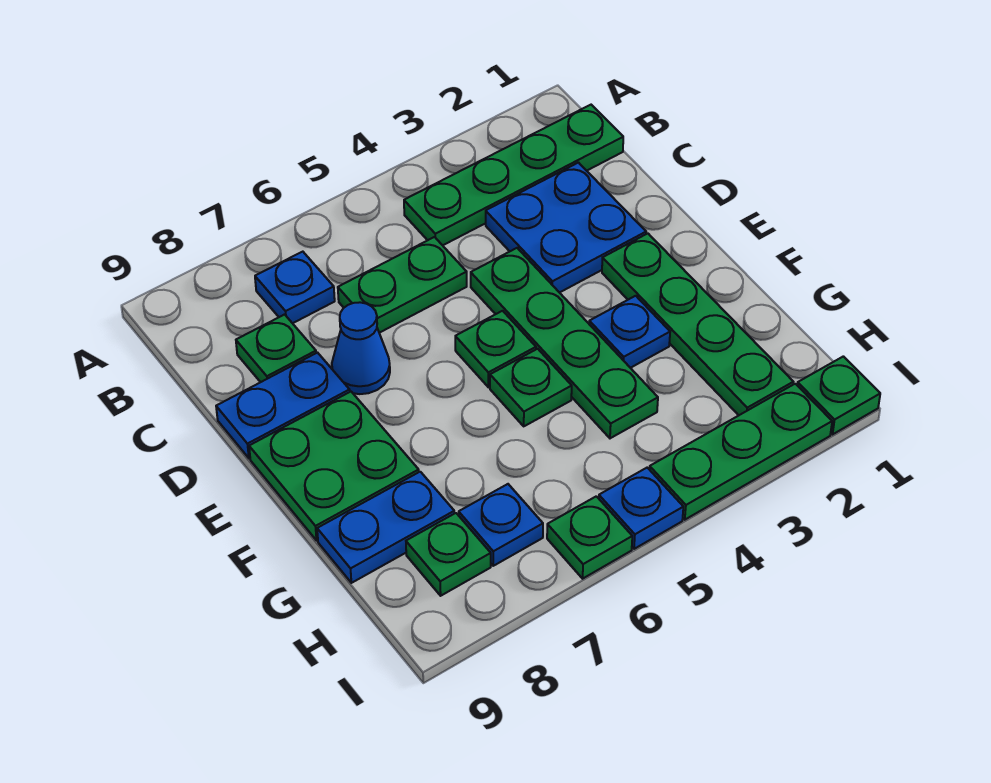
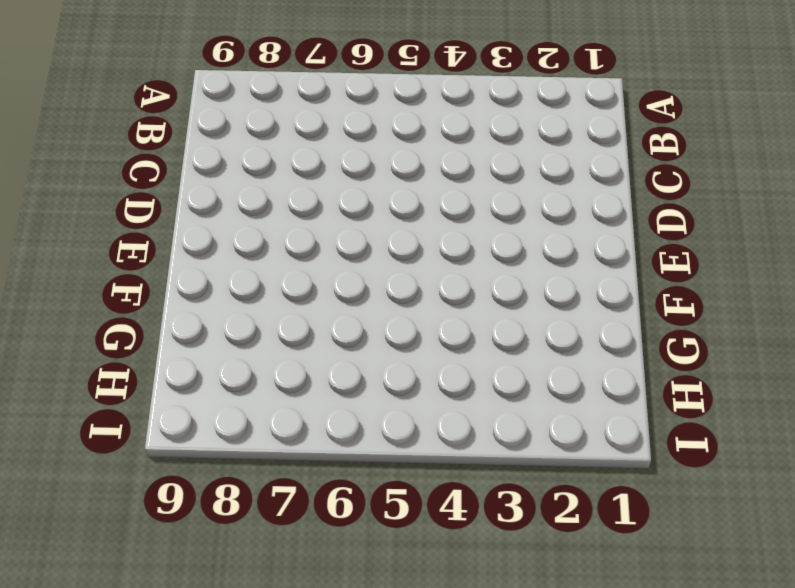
none -> green plate B1:B4 level 1
none -> blue plate B7 level 1
none -> blue plate C2:D3 level 1

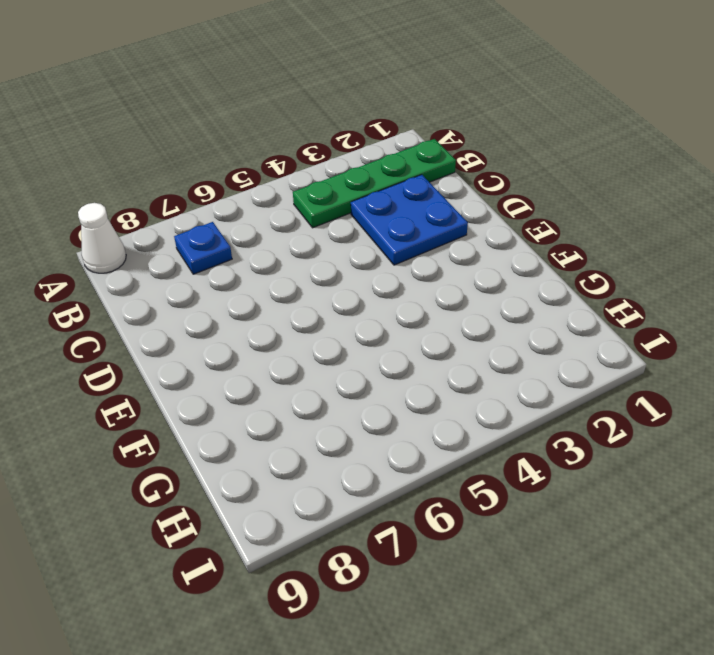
white cone A9 level 1 -> none
none -> green plate C5:C6 level 1
none -> green plate C8 level 1
none -> green plate D4:G4 level 1

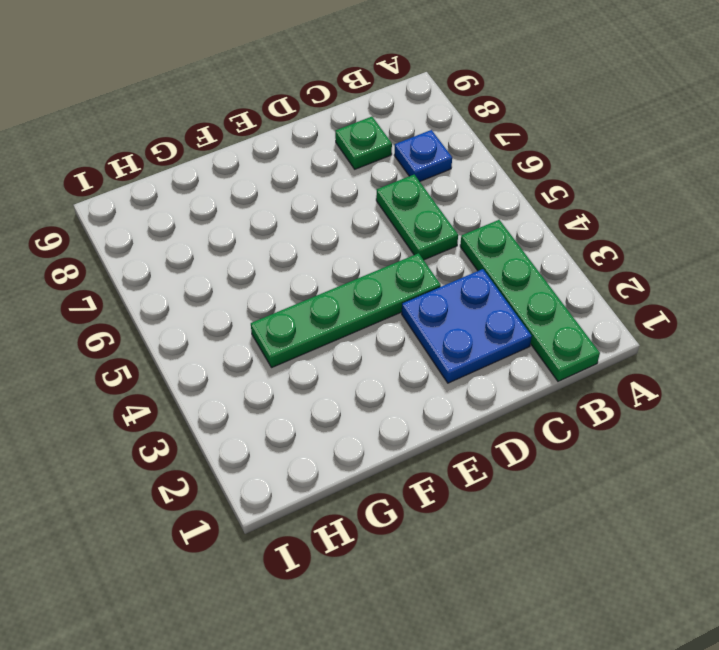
none -> blue cone D7 level 1
none -> blue plate D8:D9 level 1
none -> green plate E2:H2 level 1

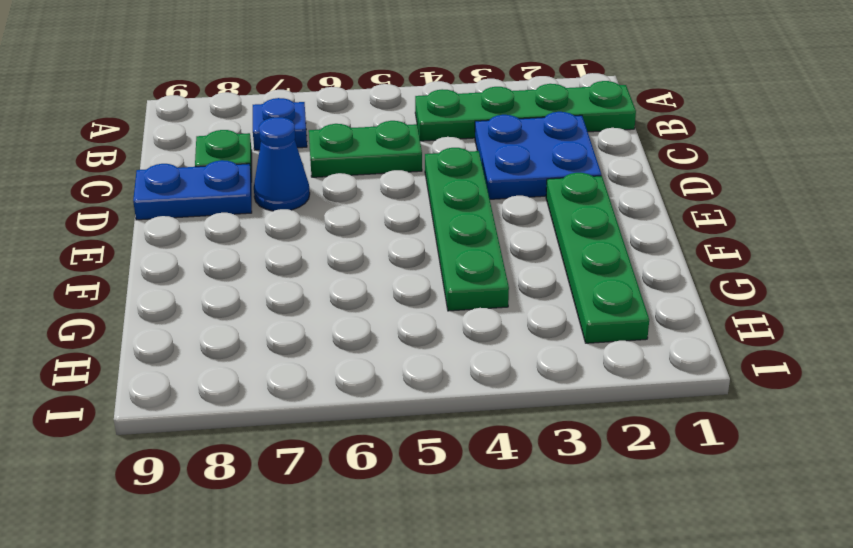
none -> green plate E5 level 1
none -> green plate E8:F9 level 1
none -> blue plate F3 level 1

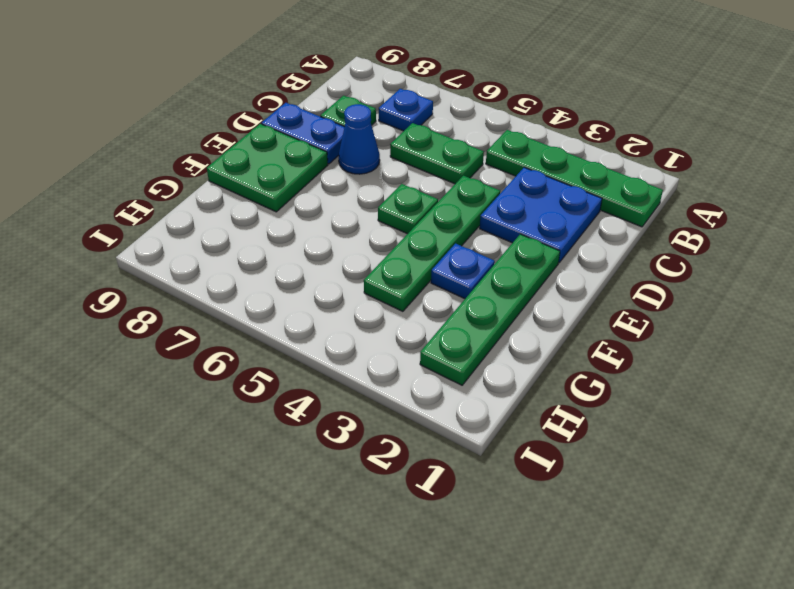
none -> green plate F5 level 1
none -> blue plate G8:G9 level 1
none -> blue plate H7 level 1

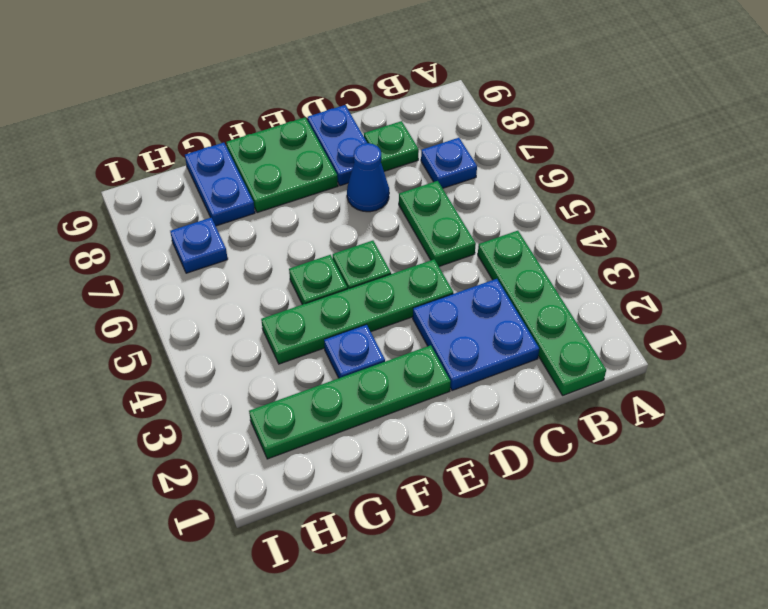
none -> green plate H8 level 1
none -> green plate I1 level 1
none -> green plate I2:I4 level 1

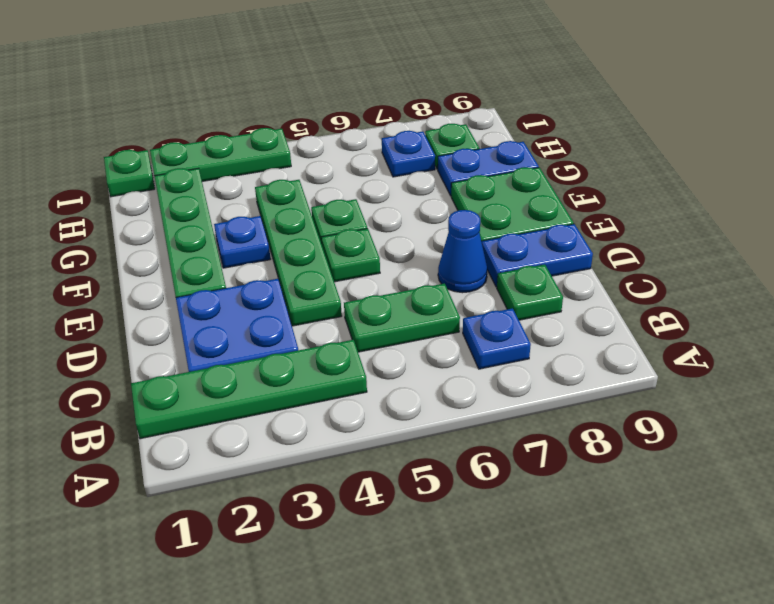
none -> blue plate I5 level 1
none -> green plate I6 level 1

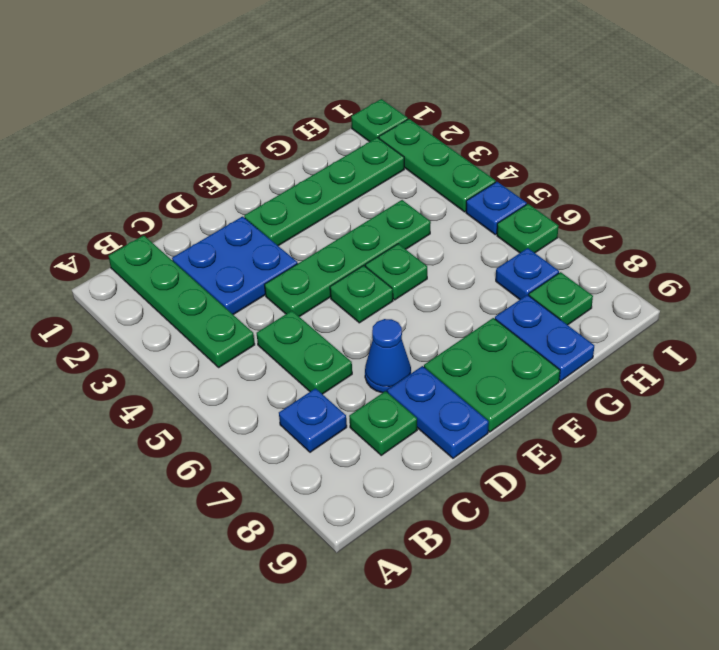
none -> blue plate F3 level 1

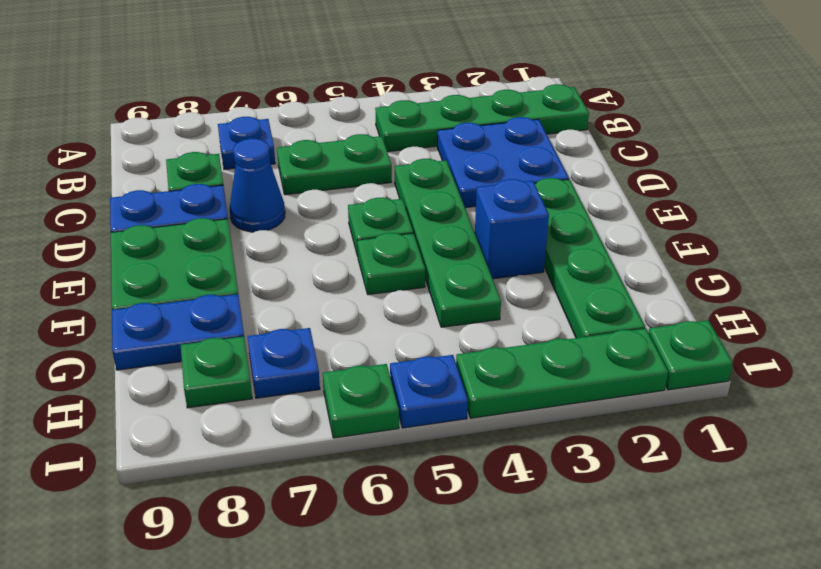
blue brick F3 level 1 -> blue plate F3 level 1

